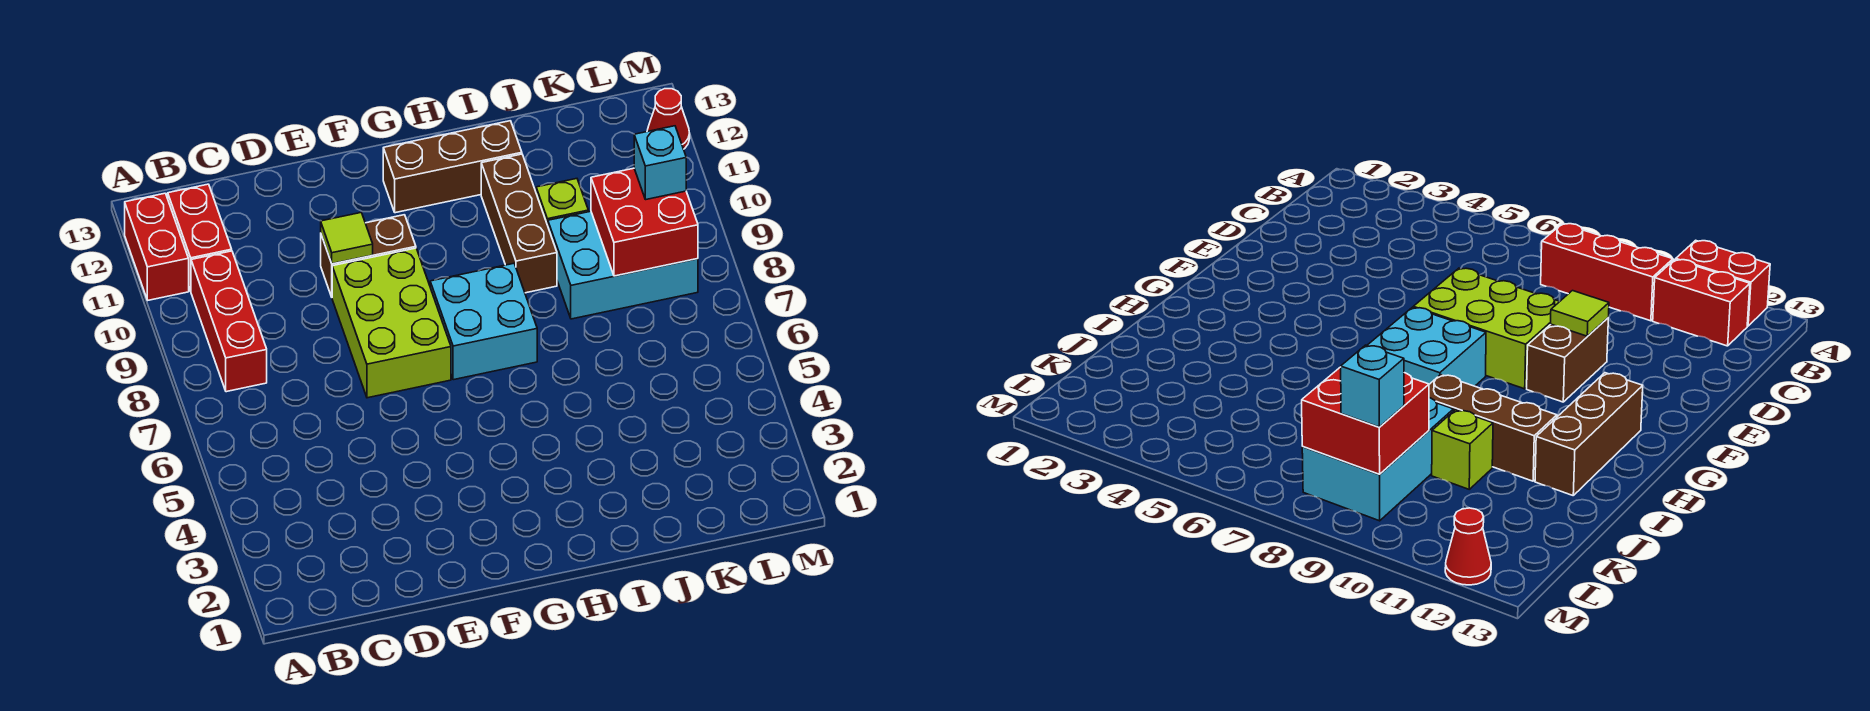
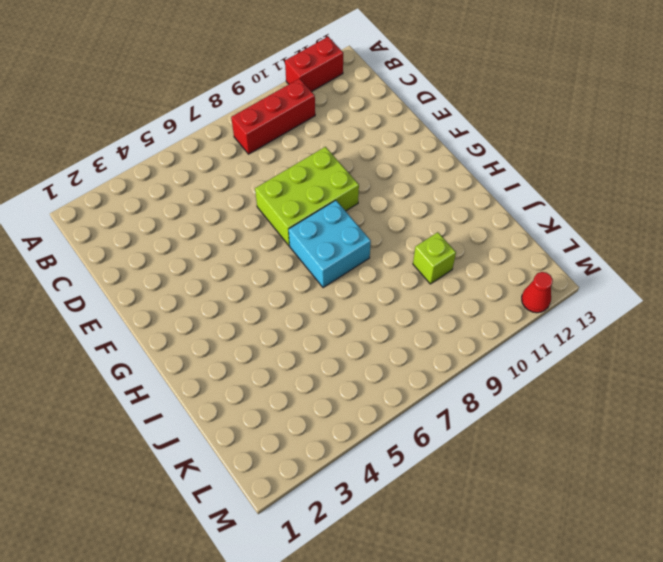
none -> red brick B11:B12 level 1
none -> brown brick E10:F10 level 1
none -> brown brick G12:I12 level 1

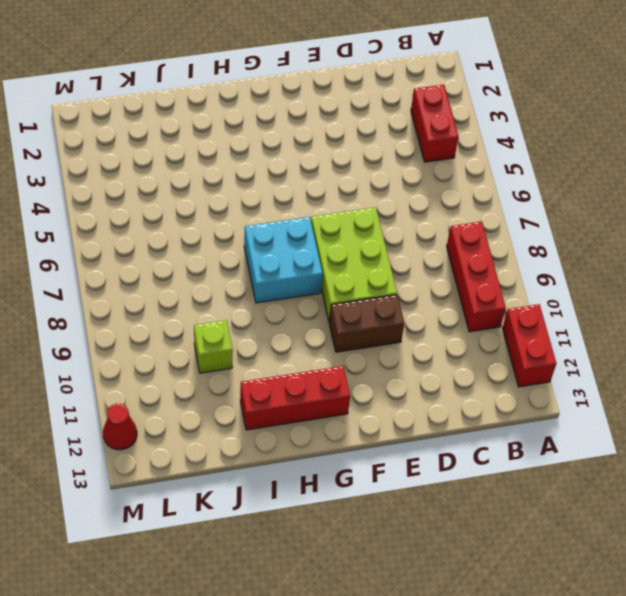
red brick B3:B4 level 1 -> red brick B11:B12 level 1
red brick G12:I12 level 1 -> brown brick G12:I12 level 1
none -> brown brick I9:I11 level 1
none -> cyan brick J8:L9 level 1
none -> lime tile E10 level 2

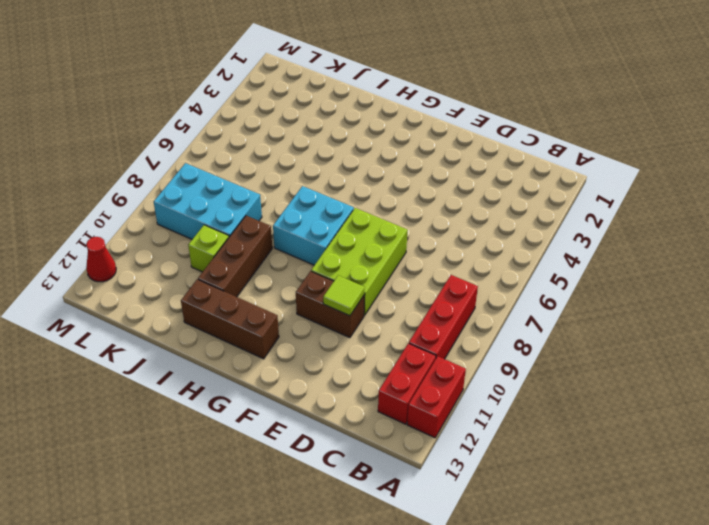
none -> red brick K8:L9 level 2
none -> cyan brick L9 level 3

